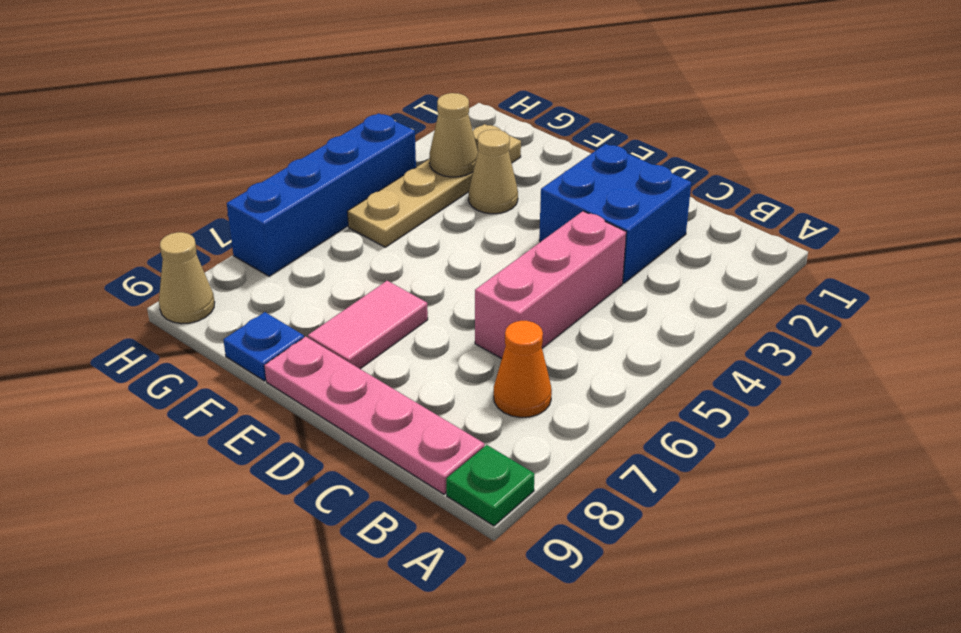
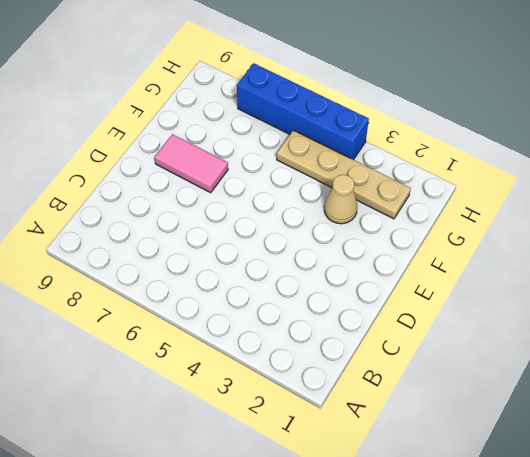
none -> green plate A9 level 1
none -> orange cone B7 level 1
none -> pink plate B9:E9 level 1

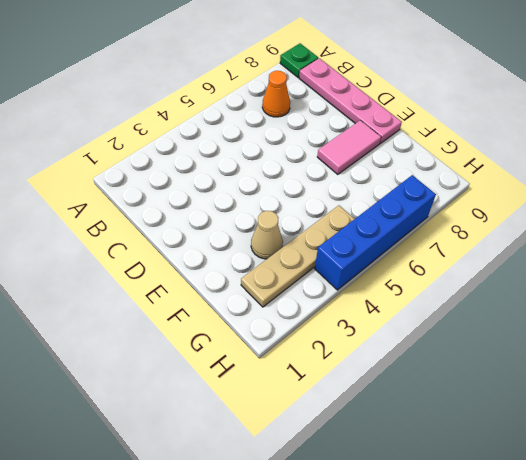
none -> blue brick C2:D3 level 1
none -> pink brick C4:C6 level 1
none -> blue plate F9 level 1

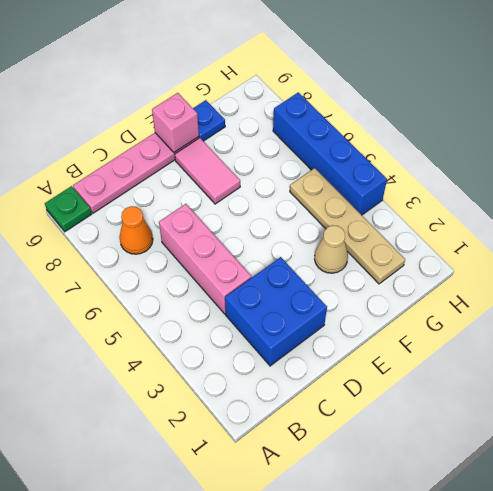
pink brick E9 level 2 -> none
none -> tan cone H9 level 1
none -> tan cone G3 level 2

